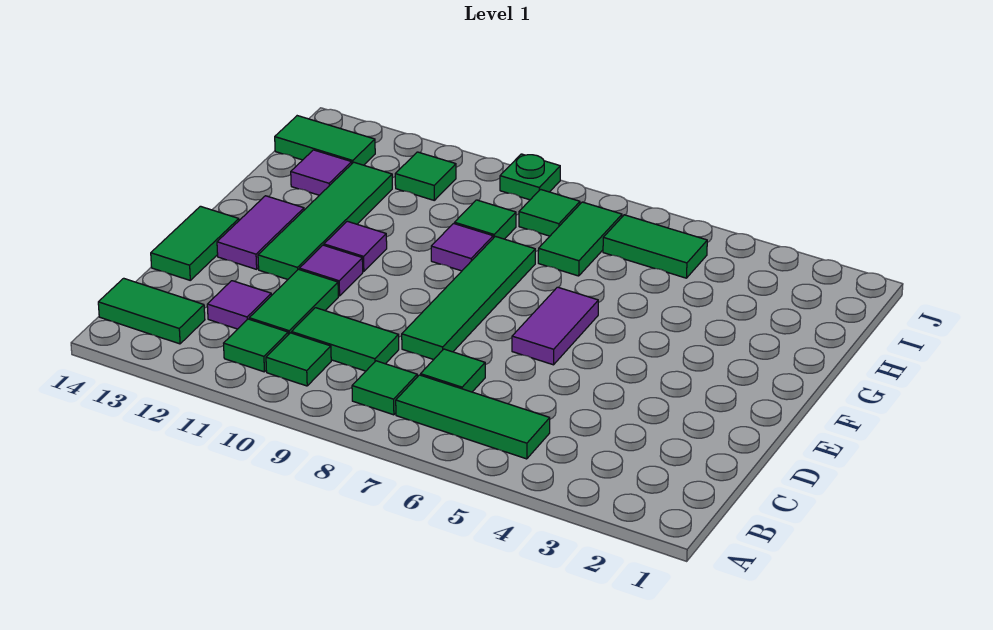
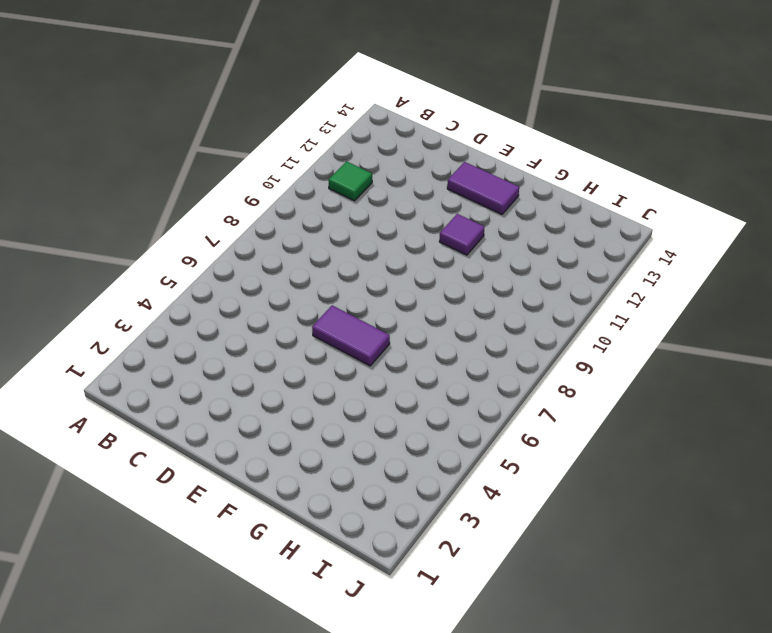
none -> green tile B5:B7 level 1
none -> green tile B8 level 1
none -> green tile B10 level 1

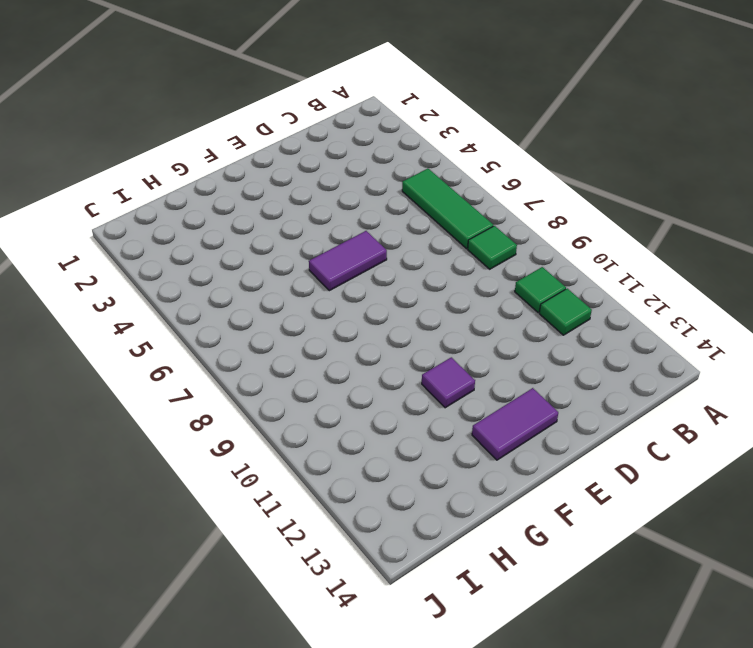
none -> green tile B13:B14 level 1
none -> green tile C7 level 1
none -> green tile C9:C10 level 1

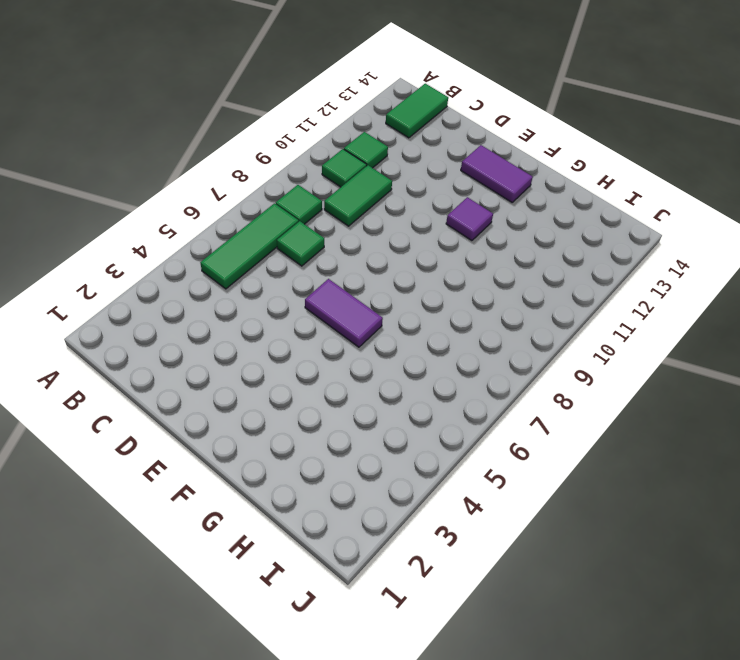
none -> green tile C11:D11 level 1
none -> purple tile C12 level 1
none -> green tile D8:G8 level 1

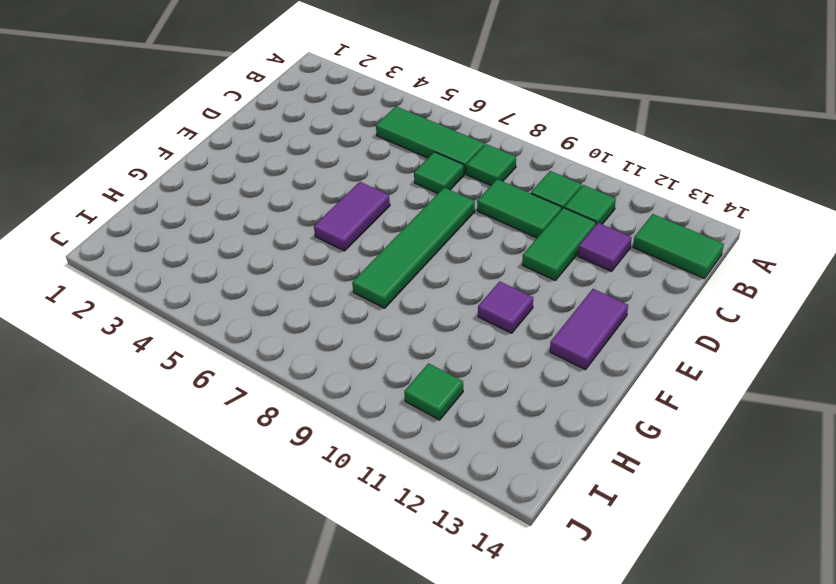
none -> green tile D14:E14 level 1
none -> purple tile E11 level 1
none -> green tile E12:H12 level 1

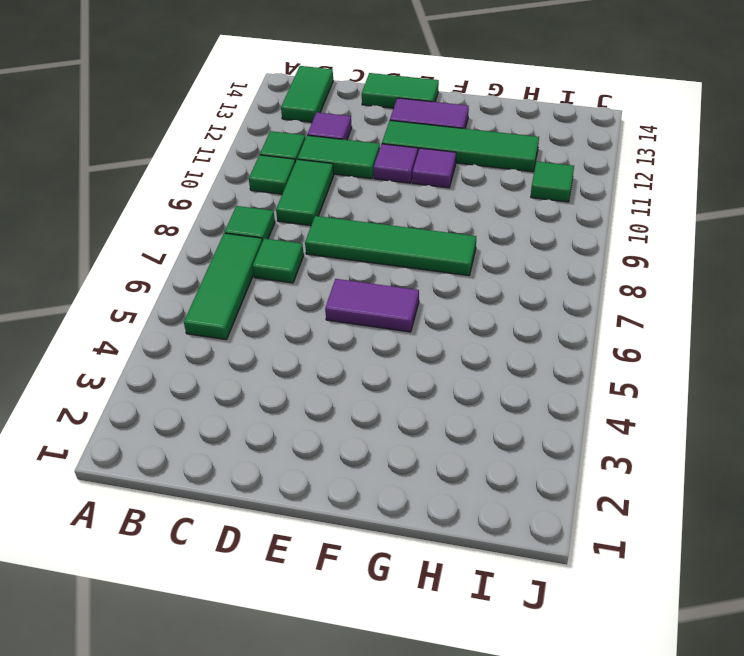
none -> purple tile G9 level 1
none -> green tile H7:I7 level 1
none -> green tile H9 level 1

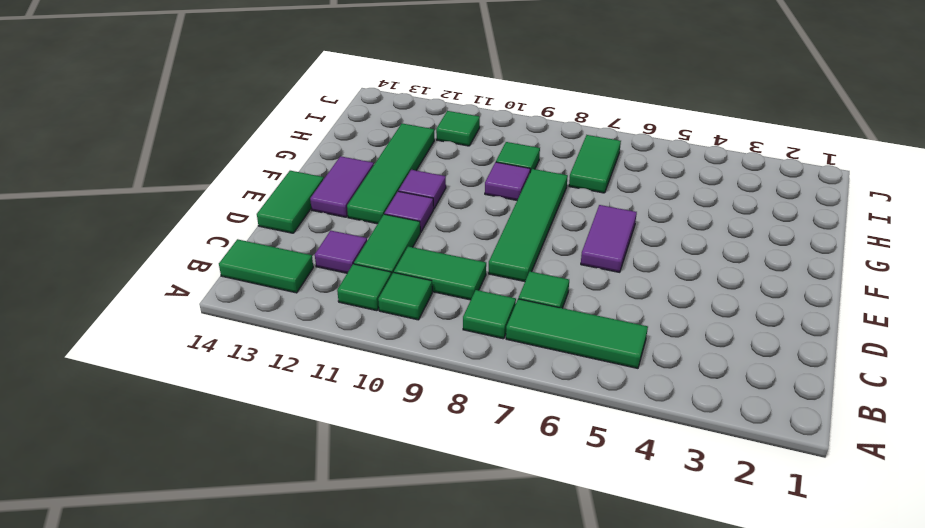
none -> purple tile H13 level 1
none -> green tile I5:I6 level 1
none -> green tile I8 level 1

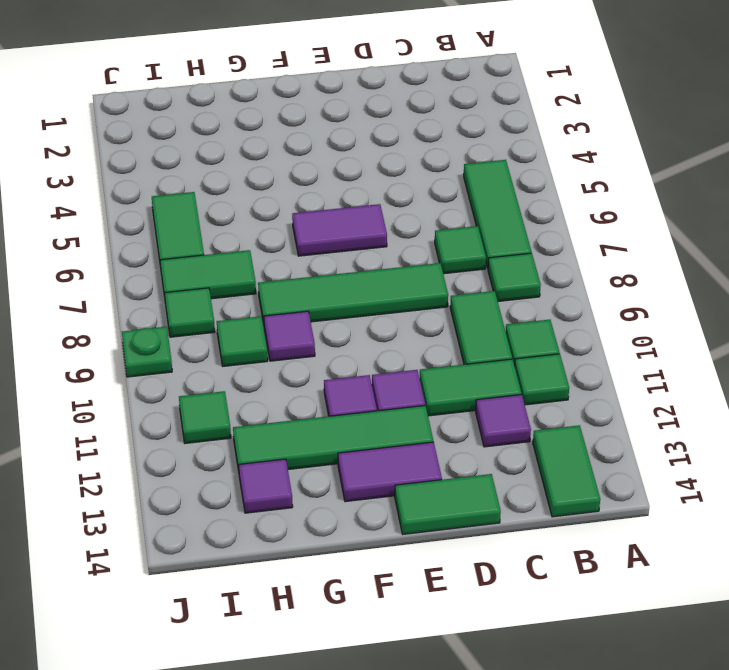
none -> green tile I13:I14 level 1

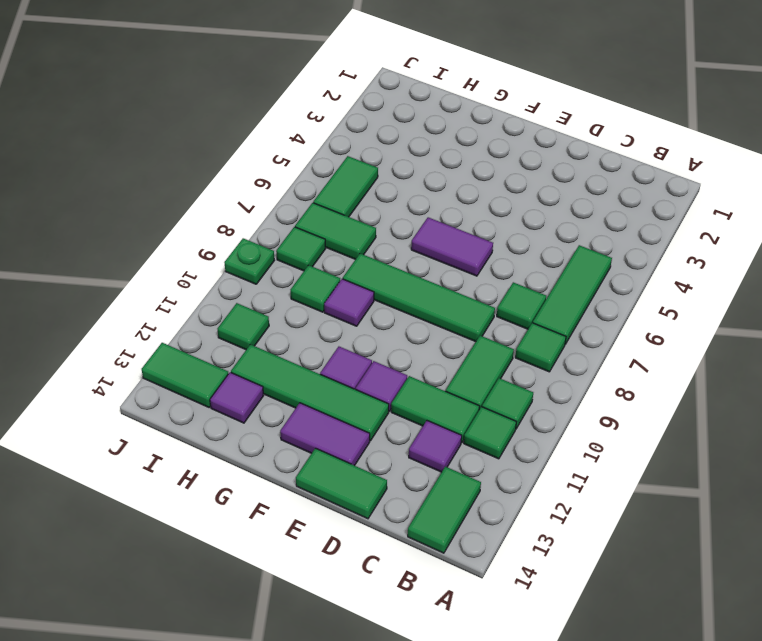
green tile I13:J13 level 1 -> green tile I13:I14 level 1

